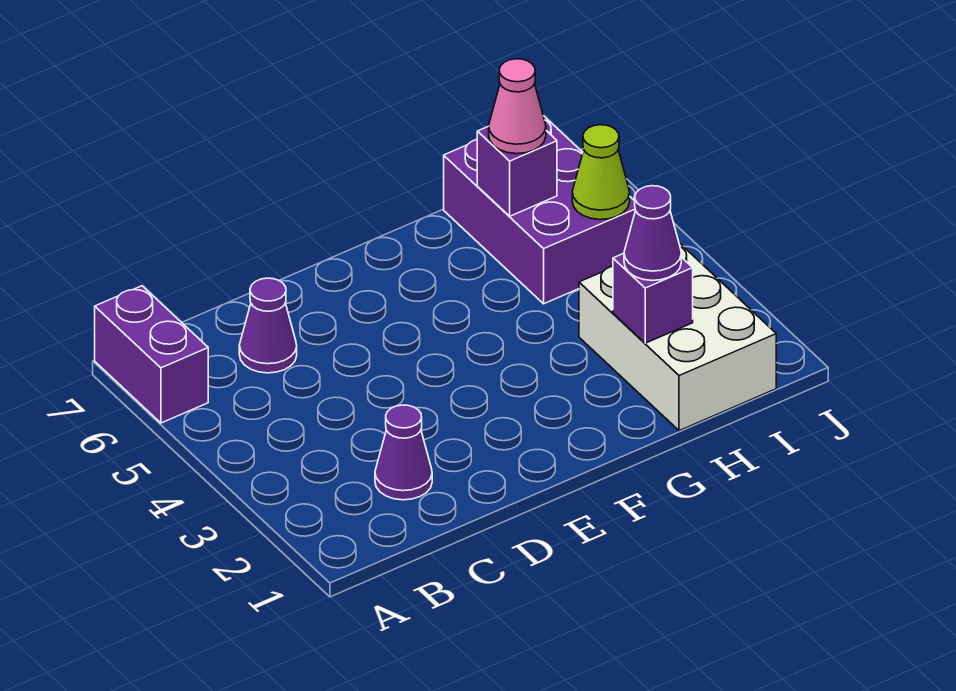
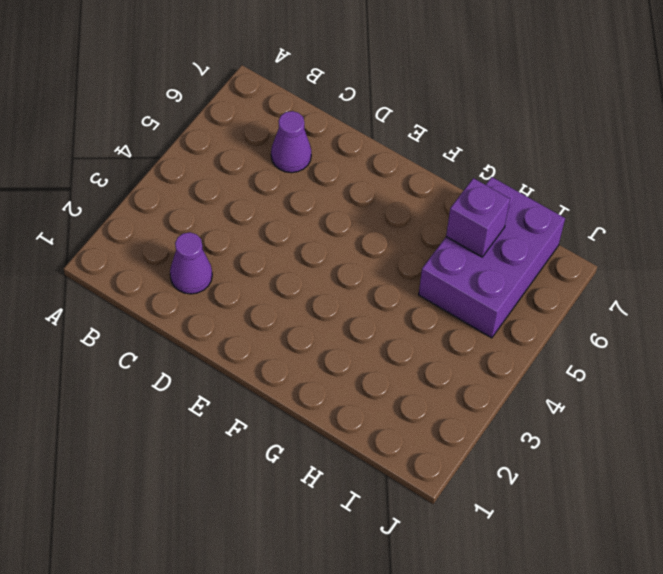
none -> purple brick A6:A7 level 1
none -> white brick H1:I3 level 1

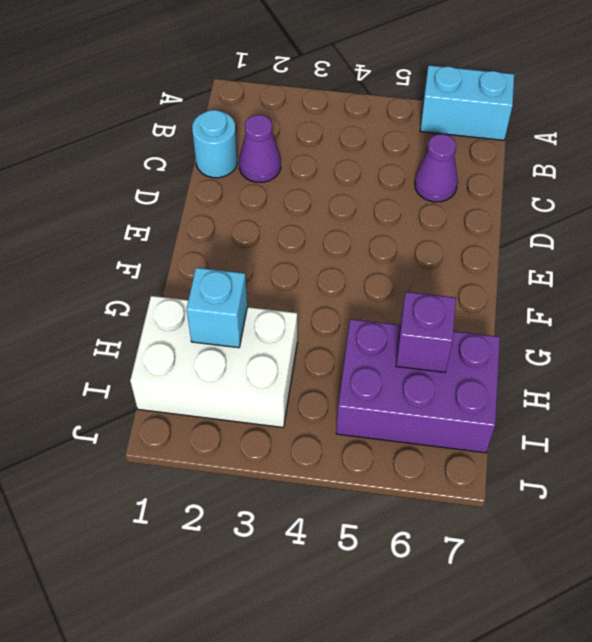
cyan brick A6:A7 level 1 -> purple brick A6:A7 level 1
cyan round brick C1 level 1 -> none
cyan brick H2 level 2 -> purple brick H2 level 2
none -> lime cone I5 level 2
none -> purple cone H2 level 3

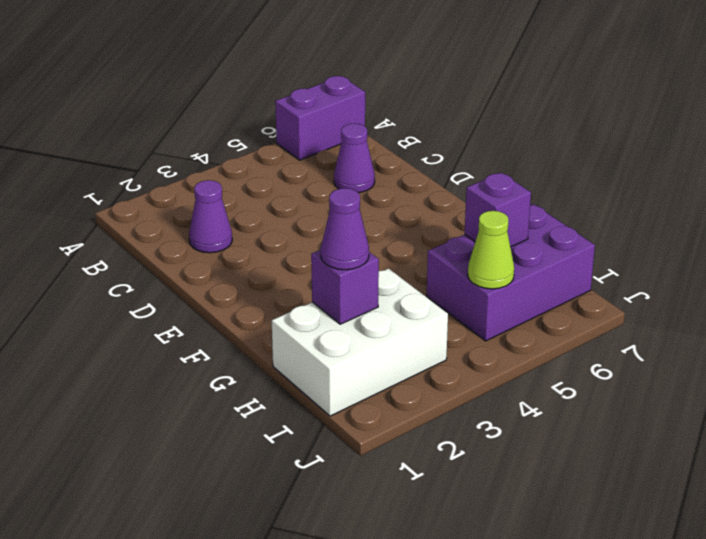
none -> pink cone H6 level 3

